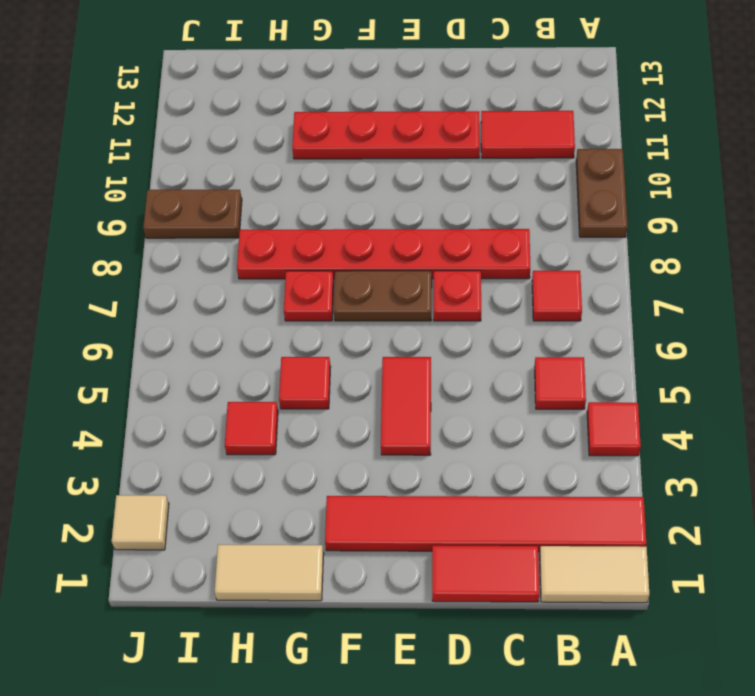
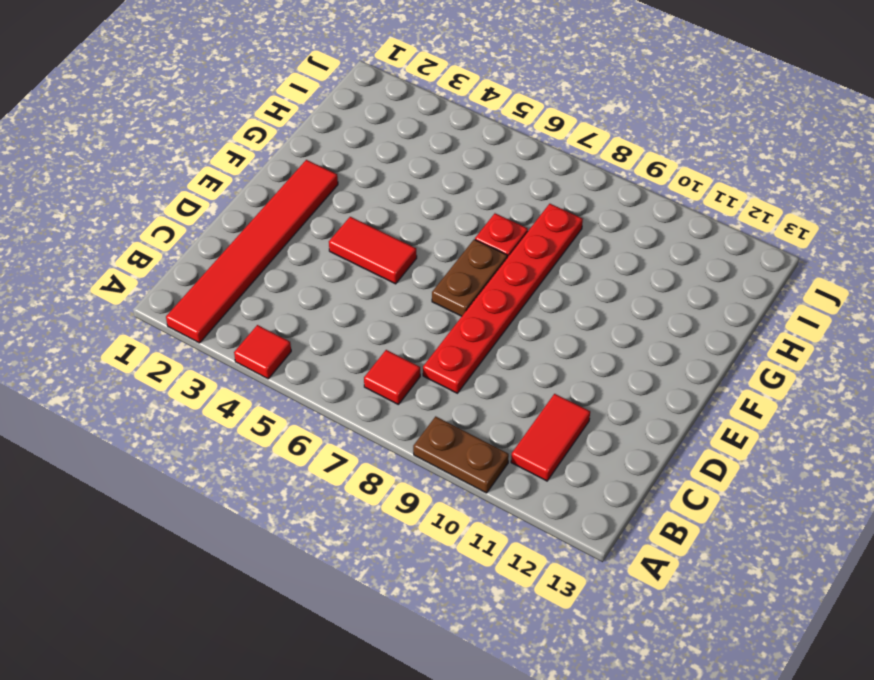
none -> tan tile A1:B1 level 1
none -> red tile B5 level 1
none -> red tile C1:D1 level 1

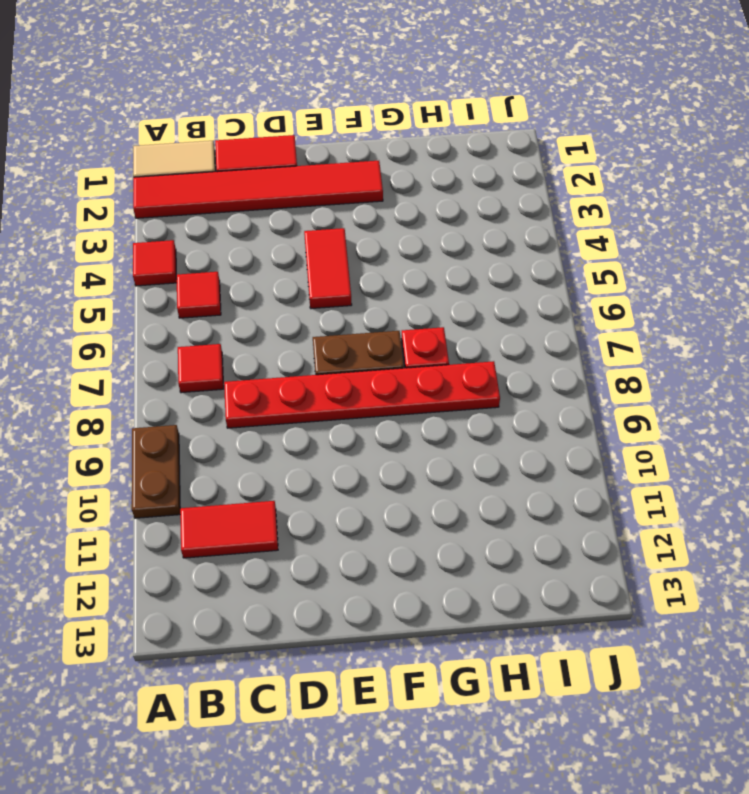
none -> red plate D7 level 1
none -> red plate D11:G11 level 1
none -> tan tile G1:H1 level 1

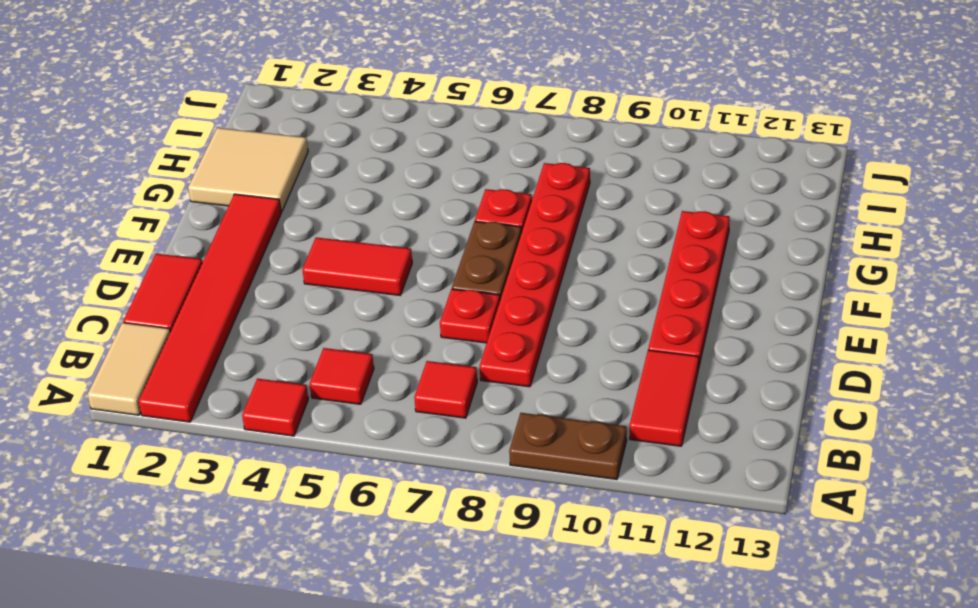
tan tile G1:H2 level 1 -> tan tile G1:H1 level 1
none -> red tile G5 level 1
none -> red tile H4 level 1
none -> brown plate I9:J9 level 1

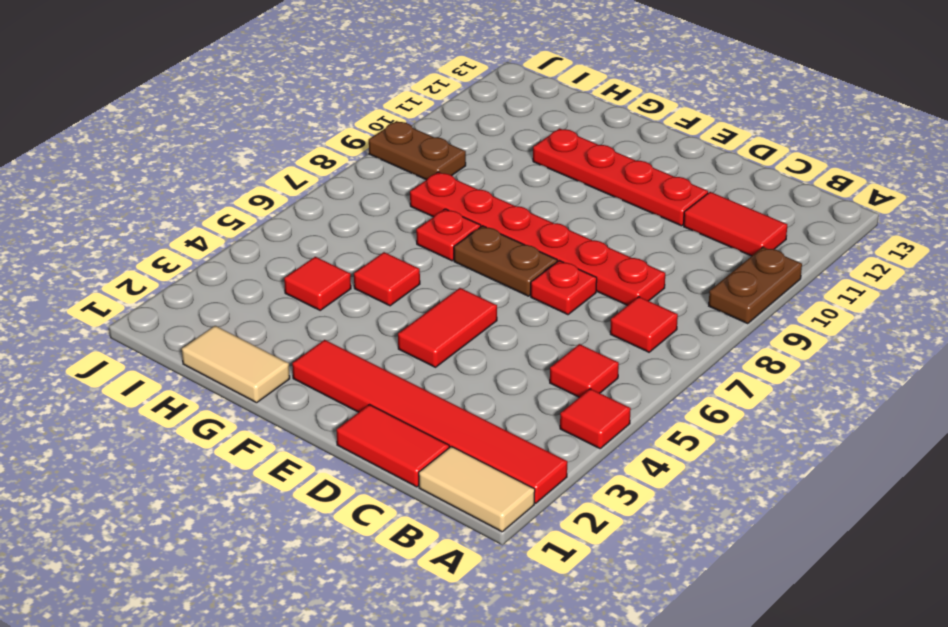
none -> tan tile J2 level 1

